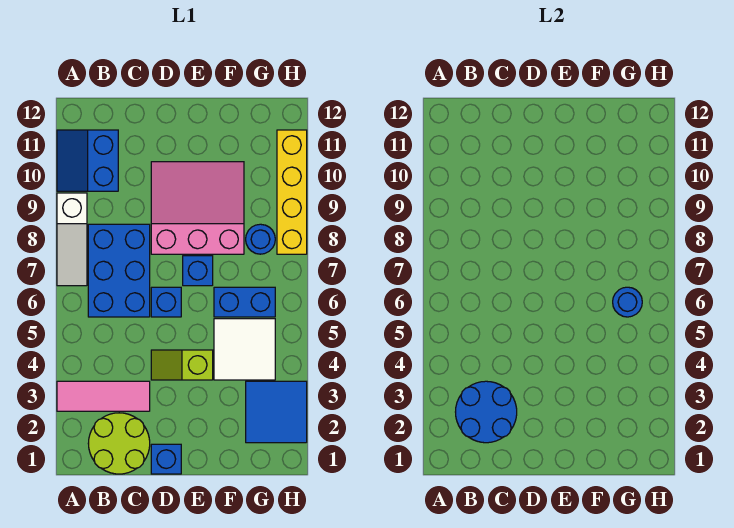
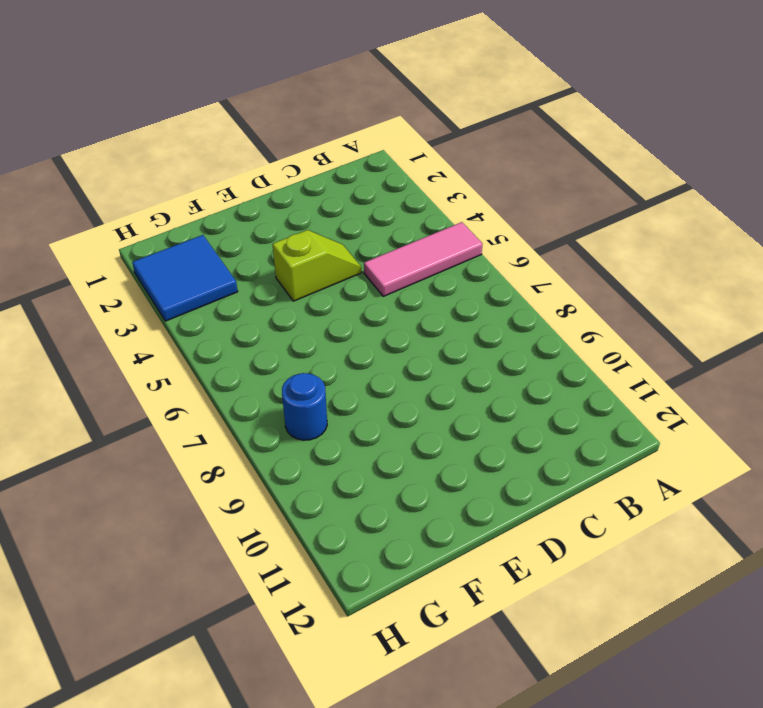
pink tile A5:C5 level 1 -> pink tile A3:C3 level 1
none -> white slope A7:A9 level 1 top 9
none -> blue slope A10:B11 level 1 top B
none -> lime round brick B1:C2 level 1

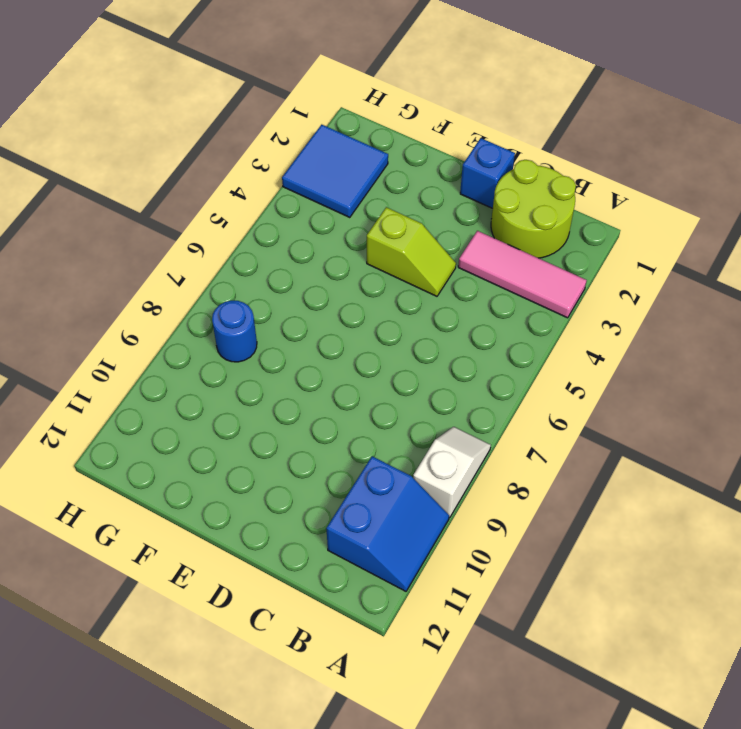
white slope A8:A9 level 1 top 9 -> white slope A7:A9 level 1 top 9
none -> blue brick B6:C8 level 1
none -> blue brick D6 level 1
none -> pink slope D8:F10 level 1 top 8

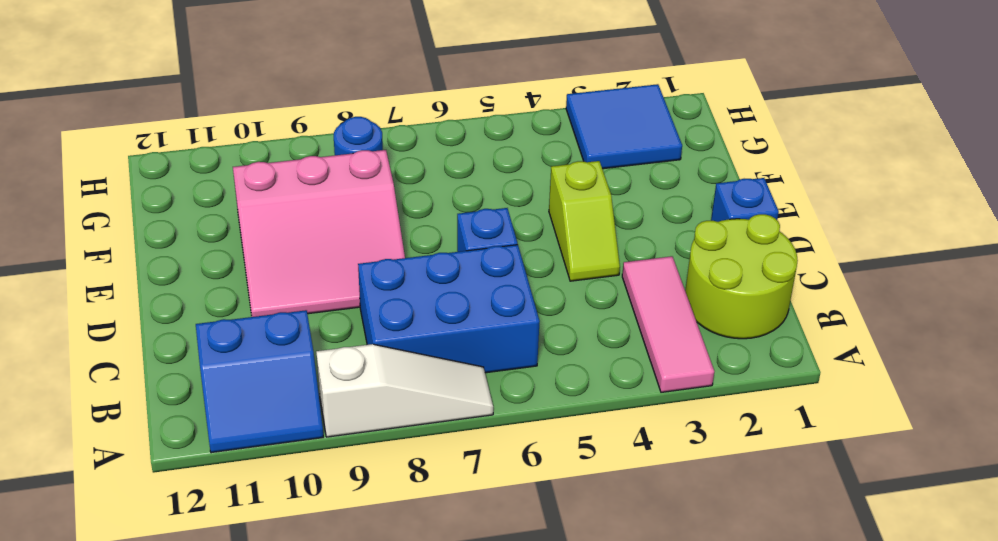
pink slope D8:F10 level 1 top F -> pink slope D8:F10 level 1 top 8
none -> blue brick E7 level 1
none -> white tile F4:G5 level 1
none -> blue brick F6:G6 level 1

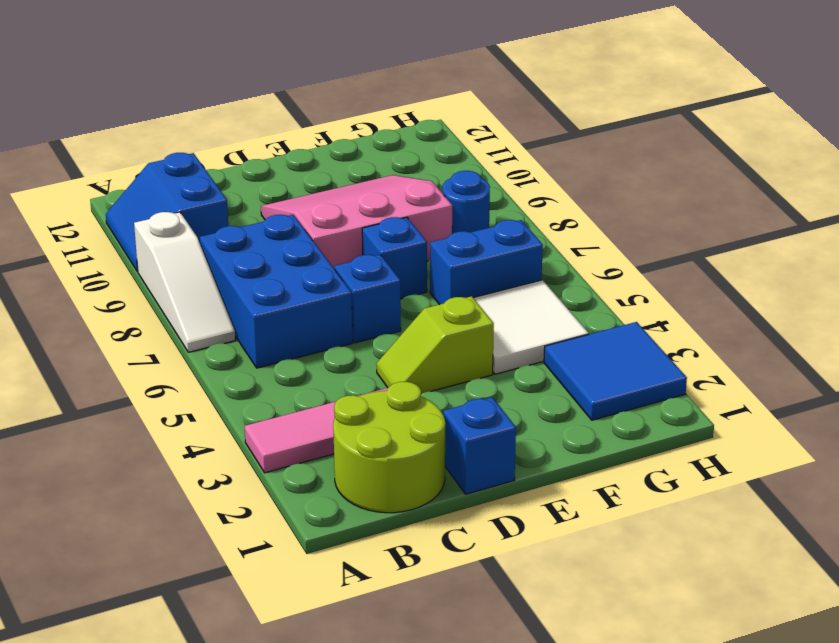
none -> yellow brick H8:H11 level 1
none -> blue round brick B2:C3 level 2
none -> blue round brick G6 level 2

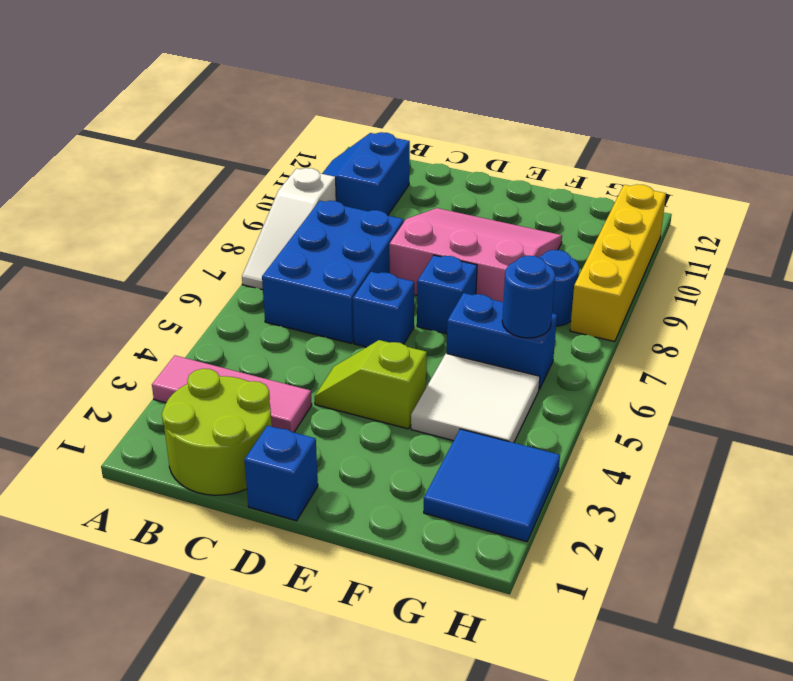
none -> blue round brick B2:C3 level 2

